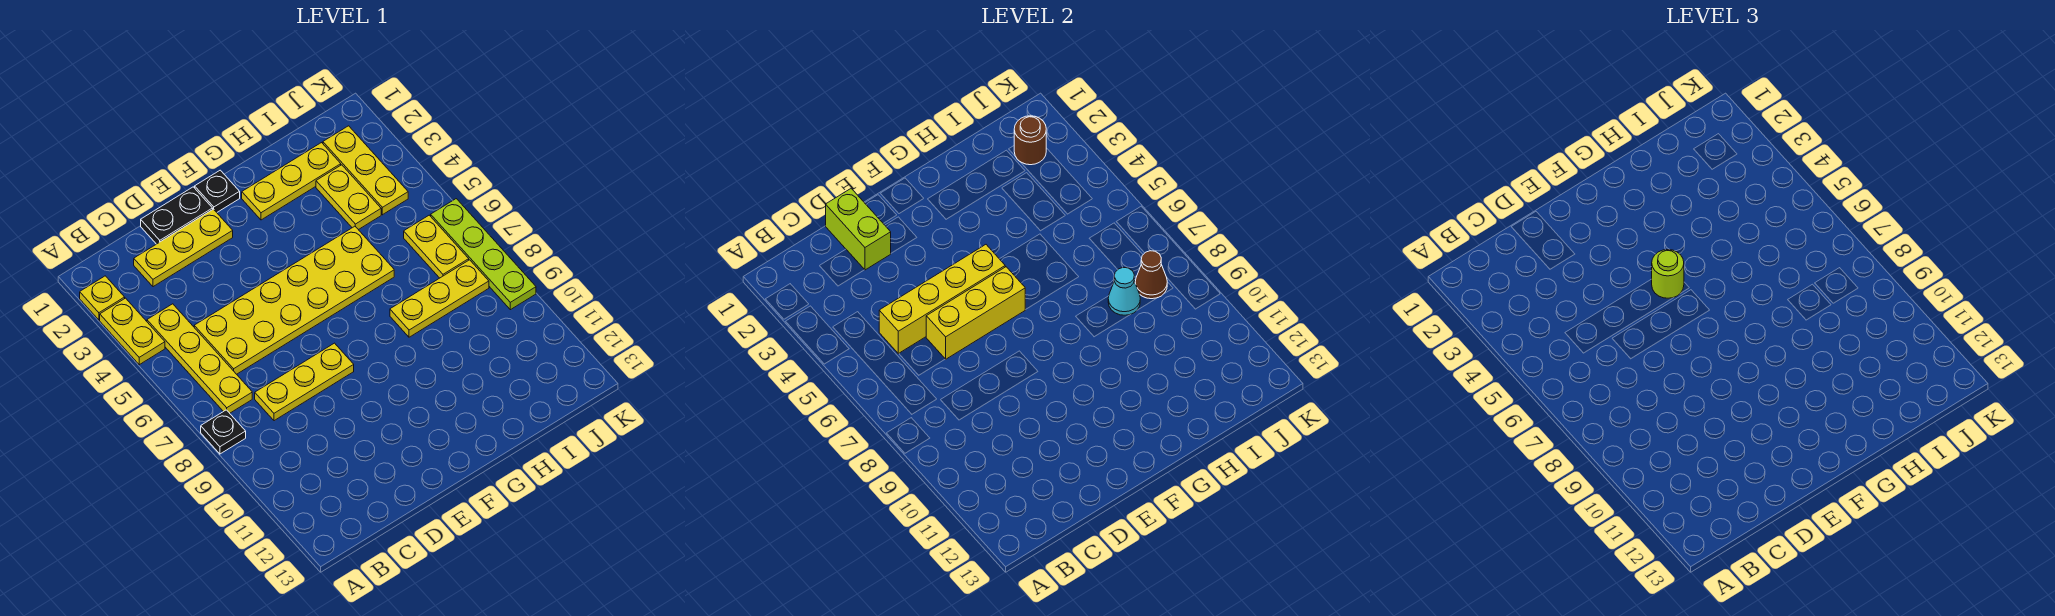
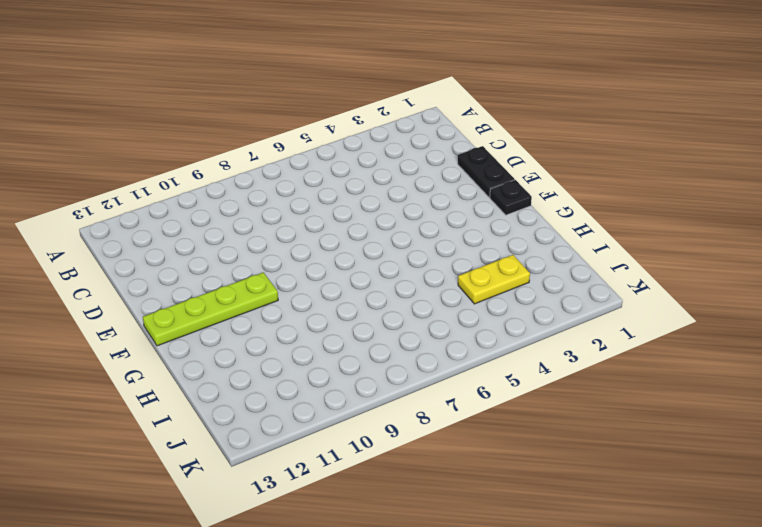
lime plate F10:F13 level 1 -> lime plate K6:K9 level 1
none -> yellow plate A2 level 1
none -> yellow plate A3:A4 level 1
none -> black plate A8 level 1

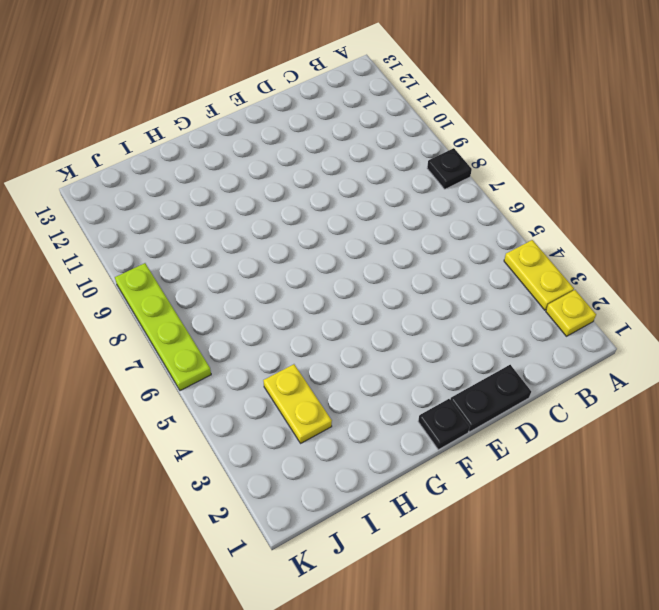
none -> yellow plate B4:B7 level 1
none -> yellow plate C2:E2 level 1
none -> yellow plate C5:H6 level 1

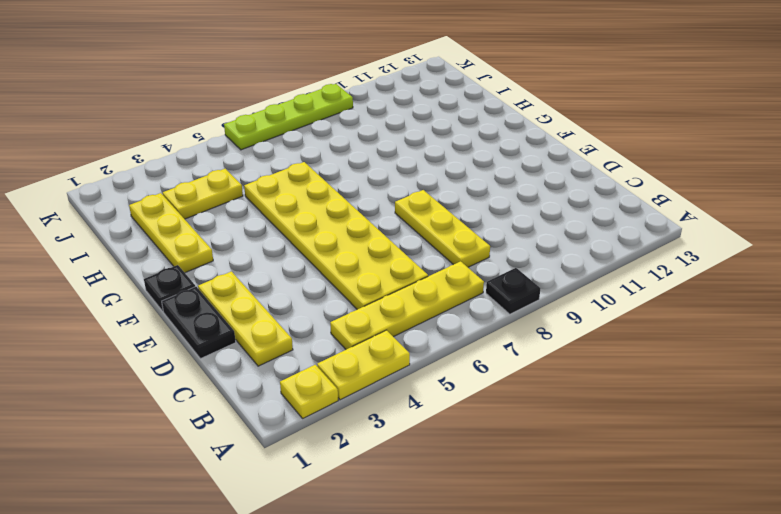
none -> yellow plate H8:J8 level 1
none -> yellow plate J2:J4 level 1
none -> yellow plate J6:J7 level 1

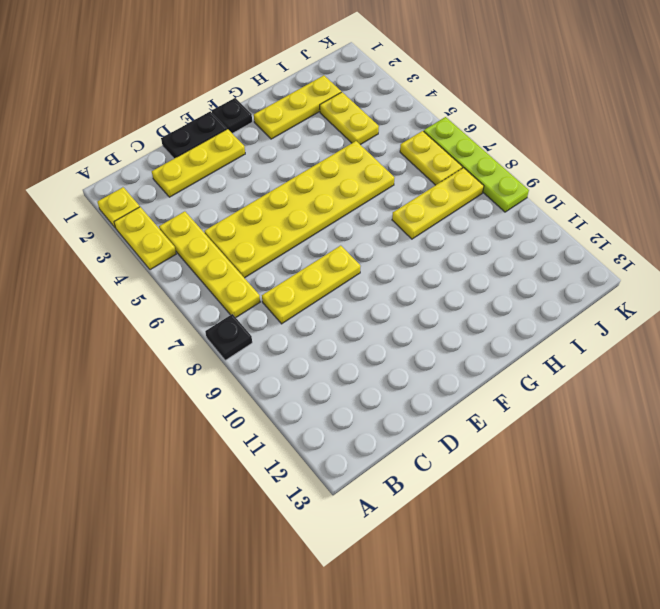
none -> yellow plate J2:J4 level 1
none -> yellow brick C5:F5 level 2
none -> lime brick D1:D2 level 2

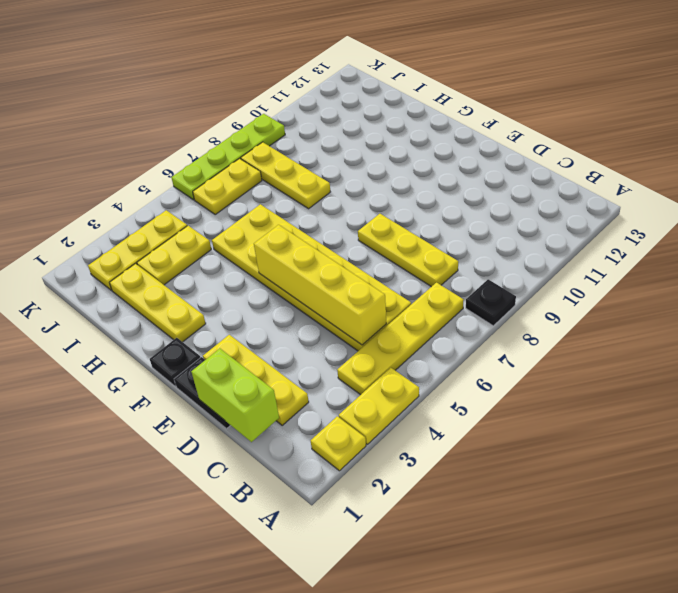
lime brick C1:D1 level 2 -> lime brick D1:D2 level 2
none -> yellow brick D6:F6 level 2
none -> cyan cone I8 level 2
none -> brown round brick J2 level 2

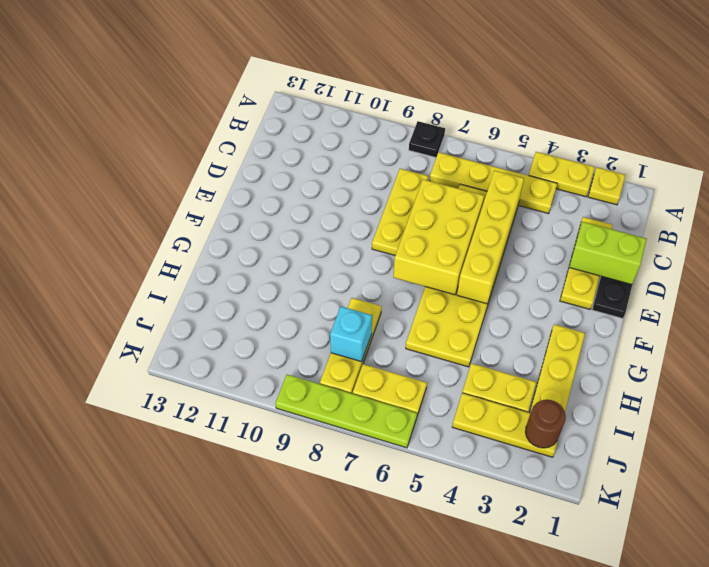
yellow brick D6:F7 level 2 -> yellow brick D6:F6 level 2
cyan brick I8 level 2 -> cyan cone I8 level 2
none -> black plate F1 level 1
none -> brown cone J8 level 2
none -> lime round brick F5 level 3

